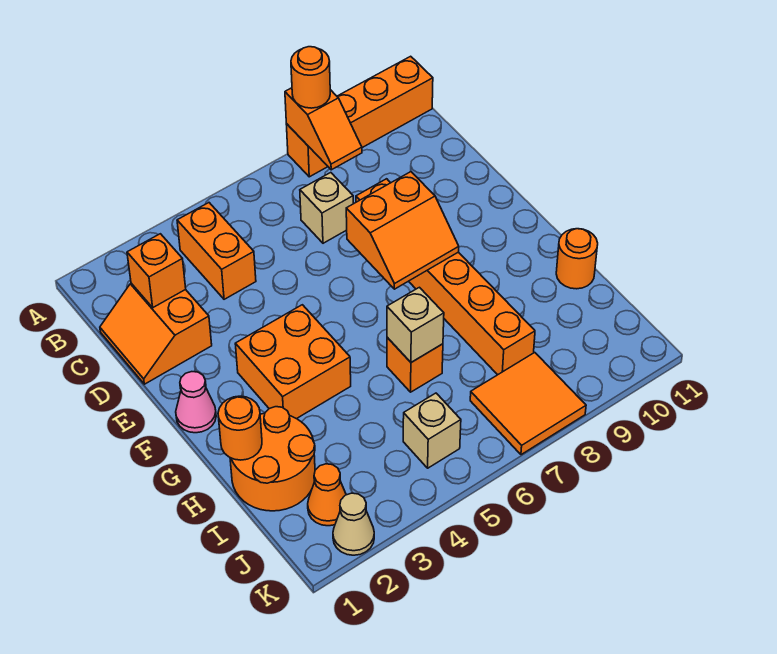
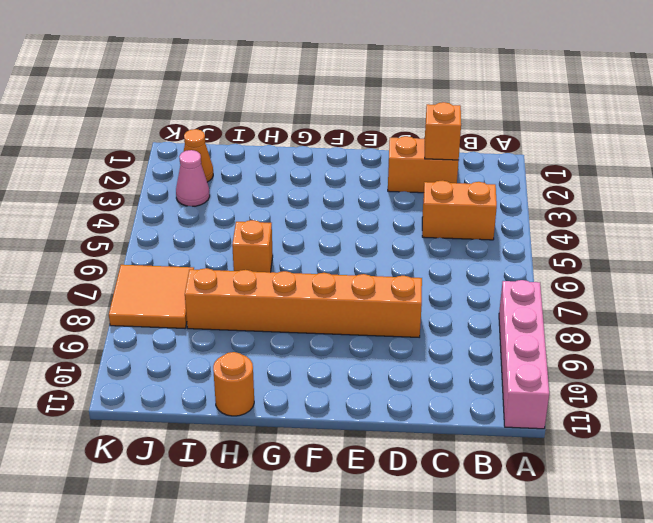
pink brick A8:A11 level 1 -> orange brick A8:A11 level 1
pink cone J3 level 1 -> pink cone F1 level 1
none -> tan brick C7 level 1
none -> orange brick F3:G4 level 1
none -> orange round brick H1:I2 level 1

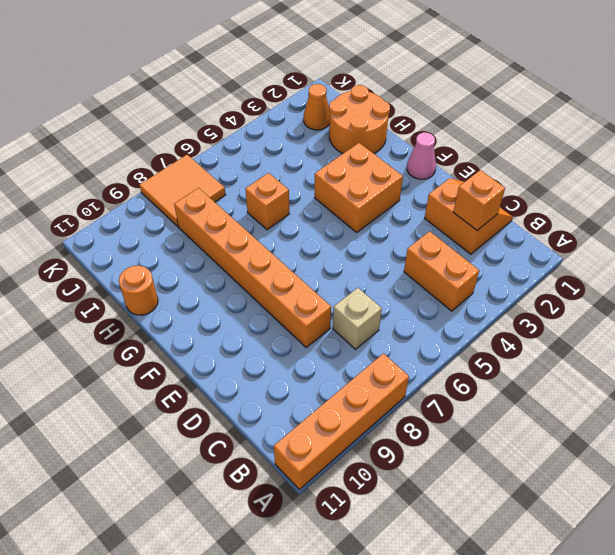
none -> tan brick J5 level 1
none -> tan cone K2 level 1
none -> orange slope A8:B8 level 2 top A

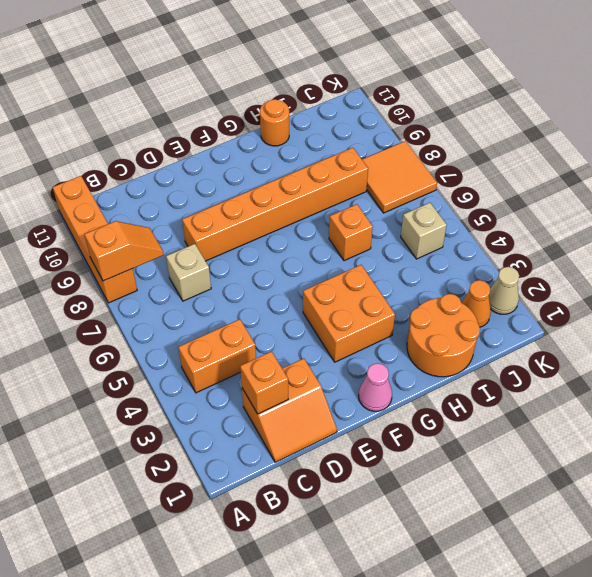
none -> orange slope E7:F8 level 2 top E
none -> orange round brick H1 level 2
none -> tan brick H6 level 2

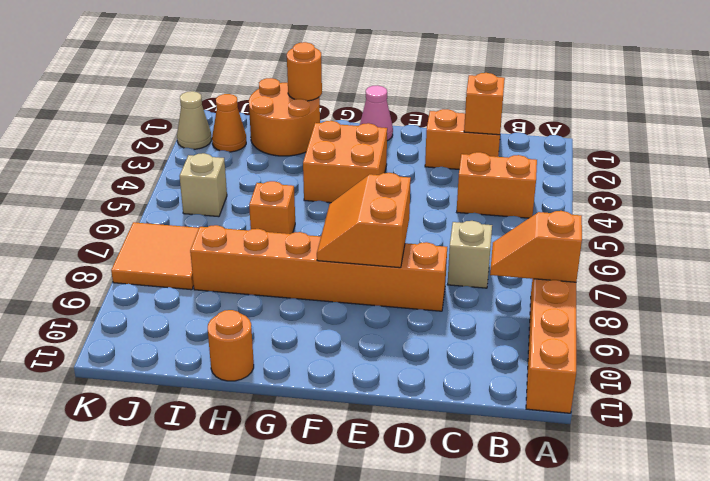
none -> tan brick H6 level 2
none -> orange round brick A8 level 3

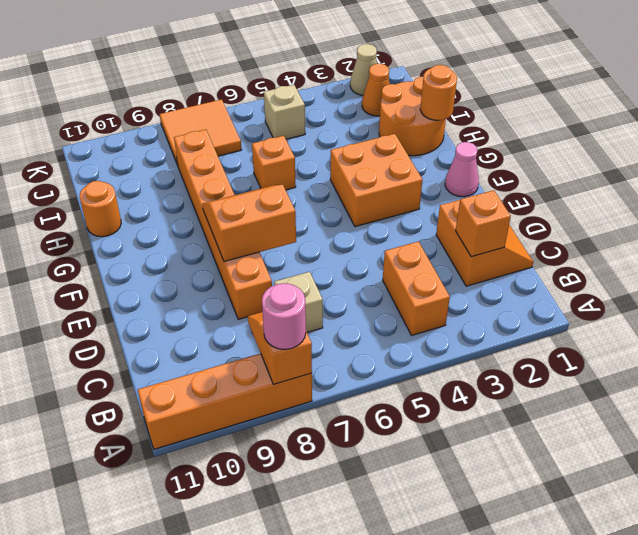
pink round brick A8 level 3 -> orange round brick A8 level 3
none -> tan brick H6 level 2

